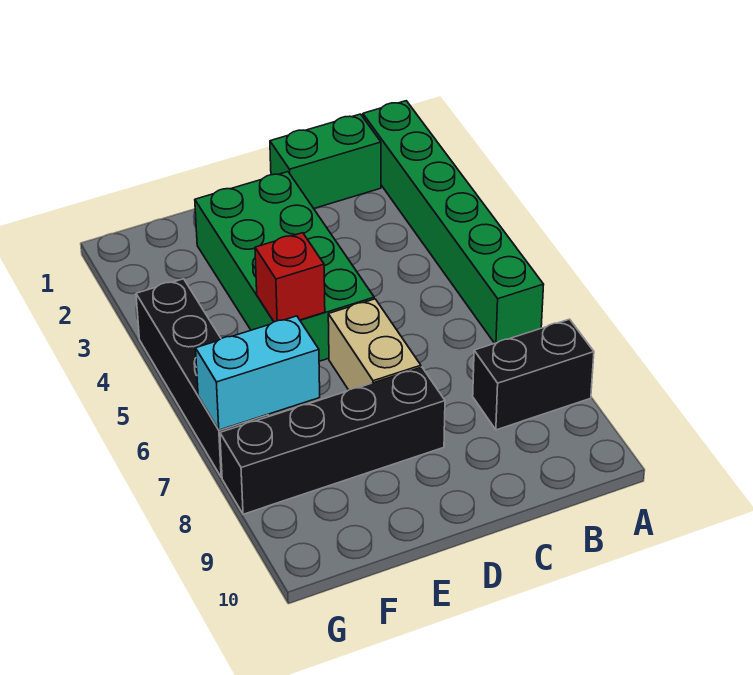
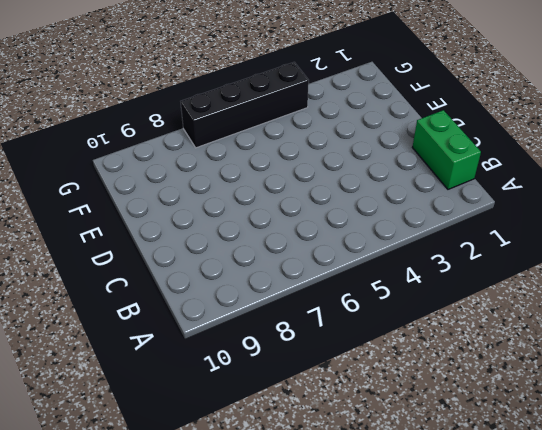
none -> green brick A1:A6 level 1
none -> black brick A8:B8 level 1

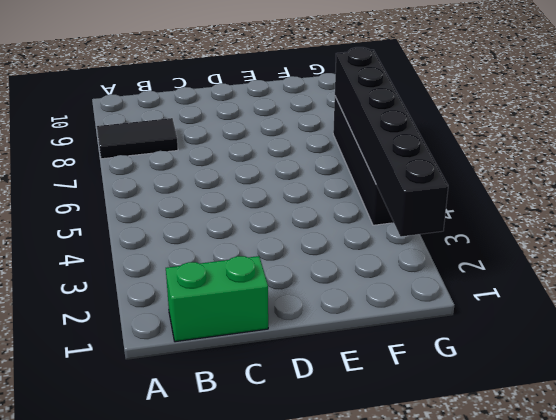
black tile A8:B8 level 1 -> black brick A8:B8 level 1
black brick G2:G7 level 2 -> cyan brick F7:G7 level 2
none -> green brick A1:A6 level 1
none -> green brick D2:E5 level 1

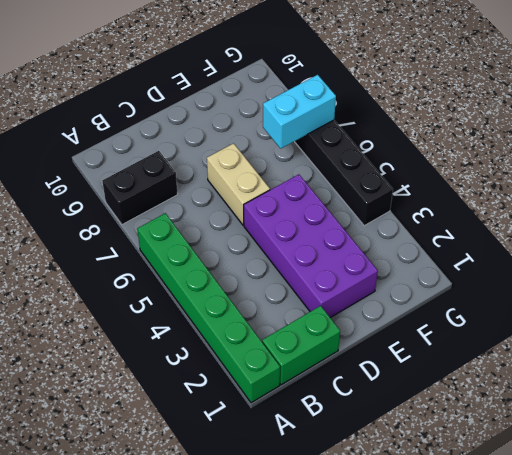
purple brick D2:E5 level 1 -> green brick D2:E5 level 1
none -> black brick D8:G8 level 1
none -> red brick E5 level 2

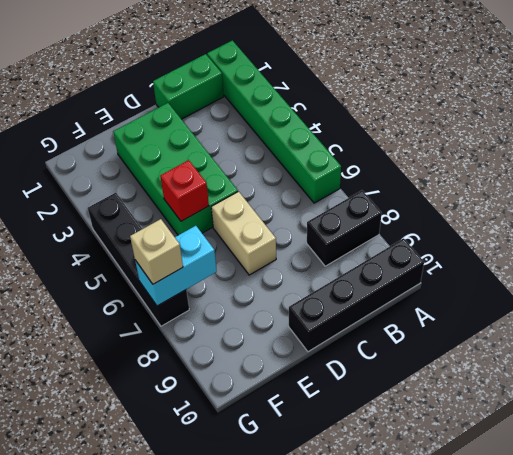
black brick A10:D10 level 1 -> black brick D8:G8 level 1
tan brick G7 level 3 -> none

